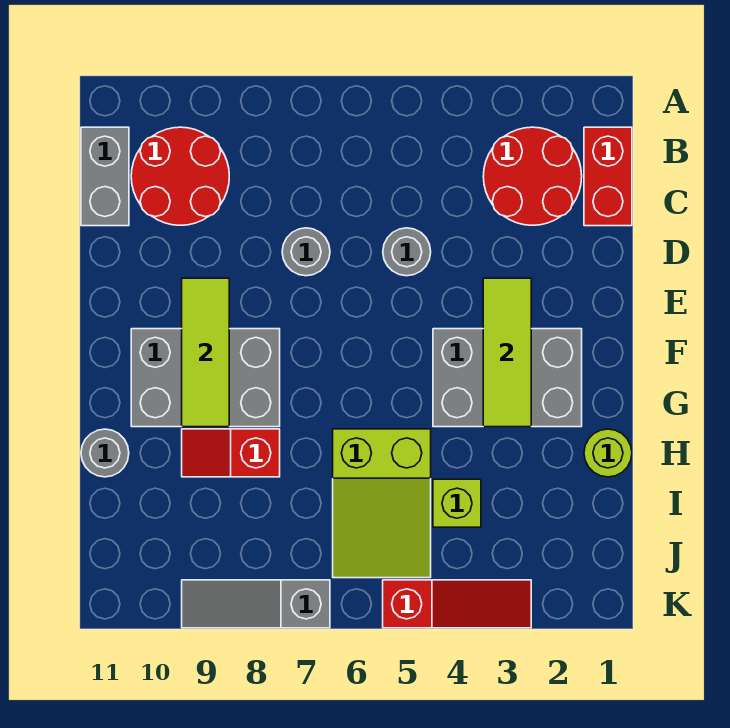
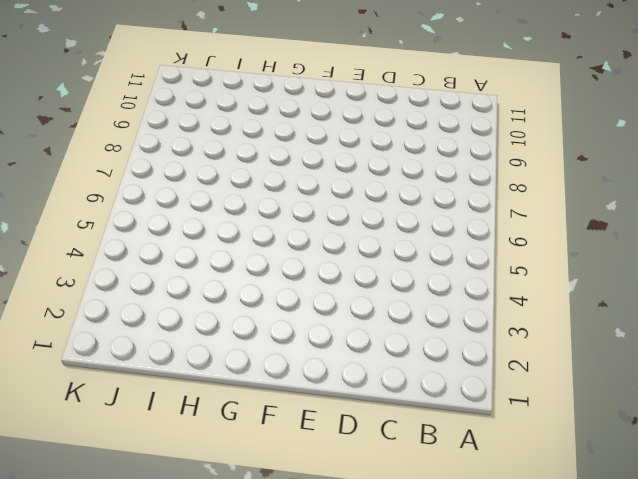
none -> red brick B1:C1 level 1
none -> red round brick B2:C3 level 1
none -> red round brick B9:C10 level 1

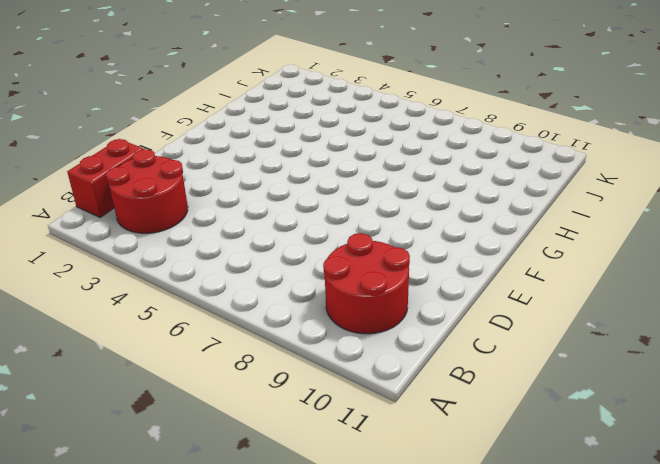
none -> grey brick B11:C11 level 1
none -> grey round brick D5 level 1
none -> grey round brick D7 level 1

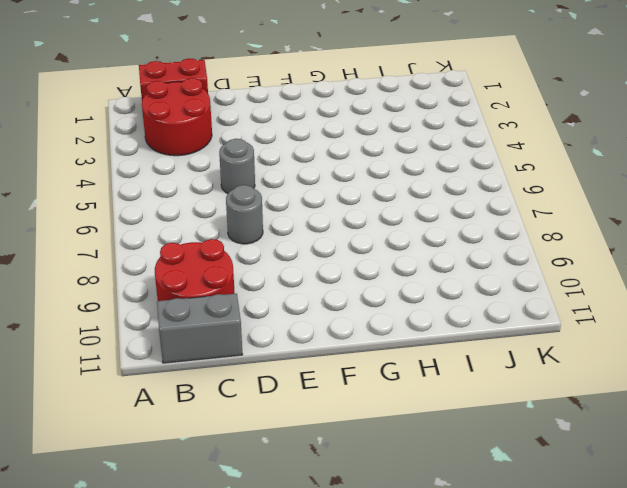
none -> grey brick F2:G4 level 1
none -> grey brick F8:G10 level 1
none -> lime round brick H1 level 1

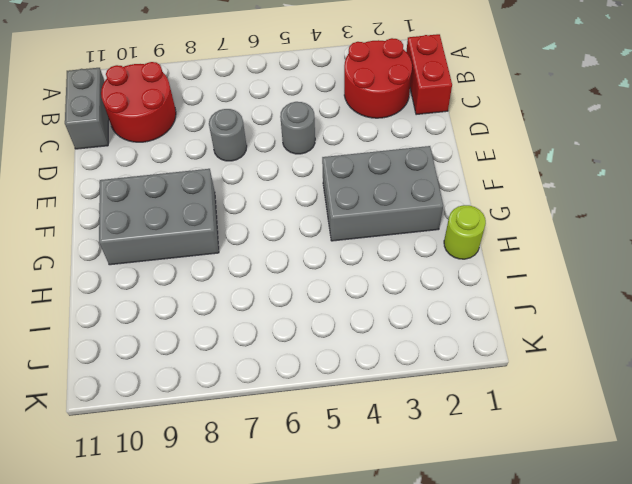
none -> lime slope H5:J6 level 1 top H
none -> red slope H8:H9 level 1 top 8
none -> grey round brick H11 level 1

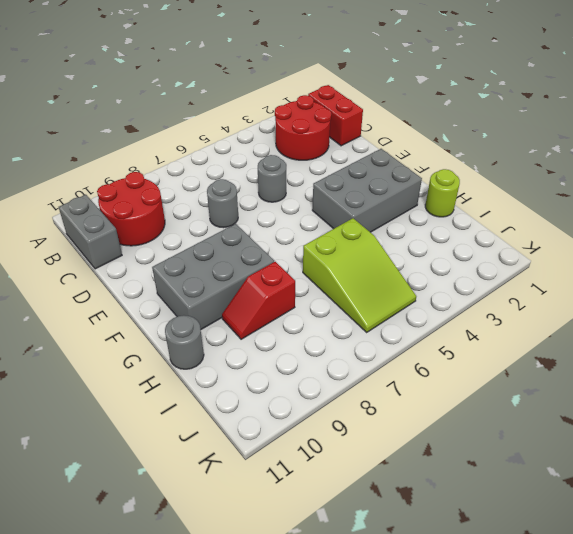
none -> lime brick I4 level 1
none -> red slope K3:K5 level 1 top 5
none -> grey slope K7:K9 level 1 top 7

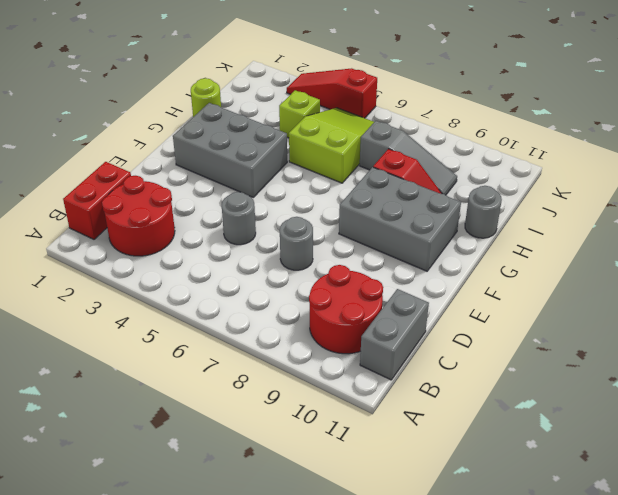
grey slope I7:I9 level 1 top 7 -> grey slope K7:K9 level 1 top 7
none -> lime tile E3:G3 level 2
none -> lime tile E9:G9 level 2

